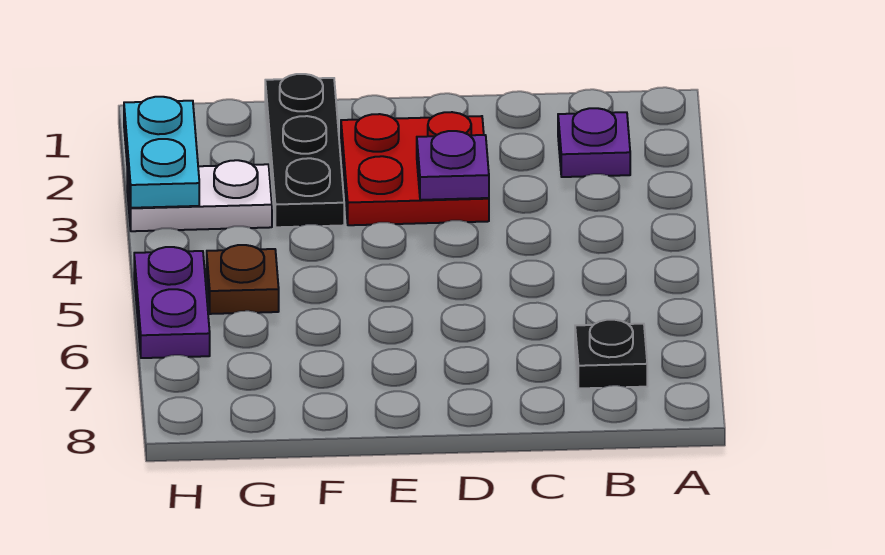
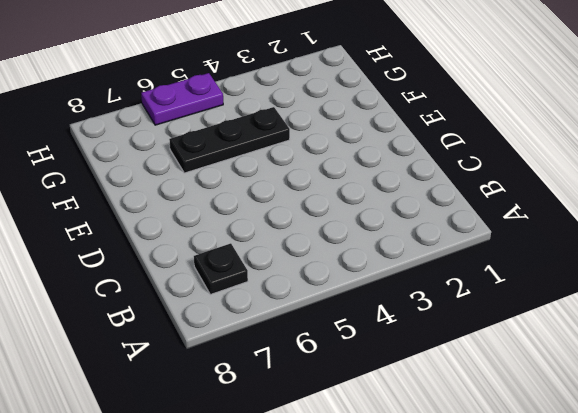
black plate F4:F6 level 1 -> black plate F1:F3 level 1
none -> purple plate B2 level 1
none -> red plate D2:E3 level 1

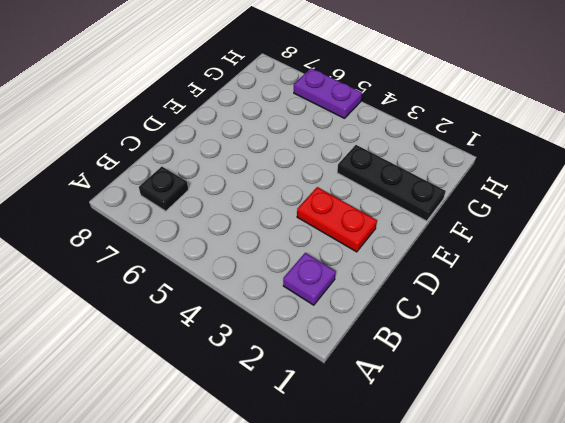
red plate D2:D3 level 1 -> red plate D2:E3 level 1
none -> white plate G3:H3 level 1
none -> brown plate G5 level 1

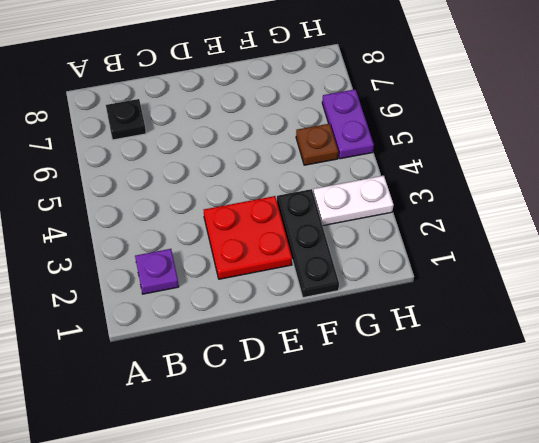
none -> purple plate D3 level 2
none -> cyan plate H2:H3 level 2

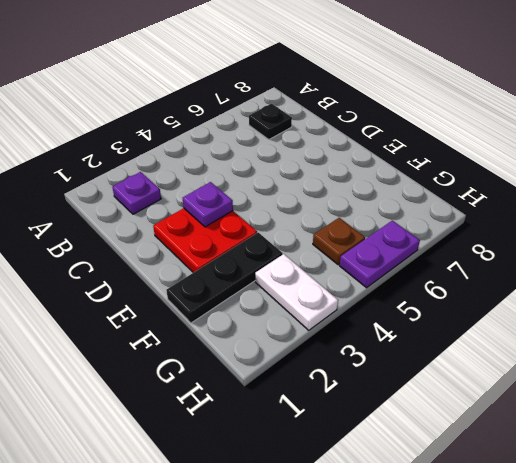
none -> cyan plate H2:H3 level 2

